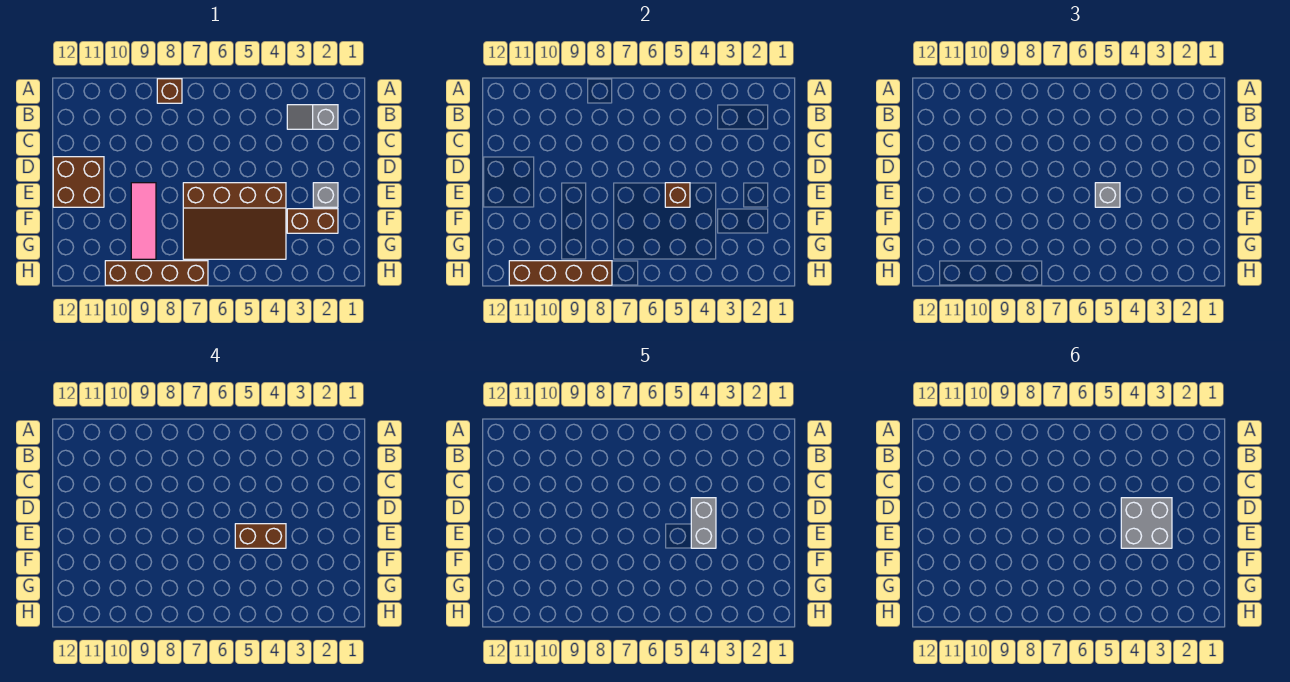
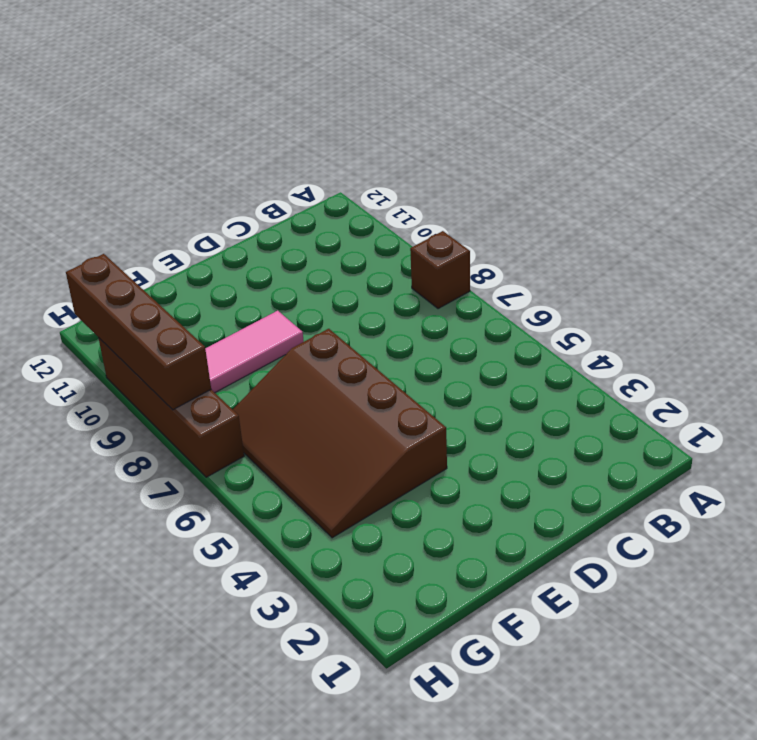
none -> grey slope B2:B3 level 1 top 2
none -> brown brick D11:E12 level 1
none -> grey brick E2 level 1

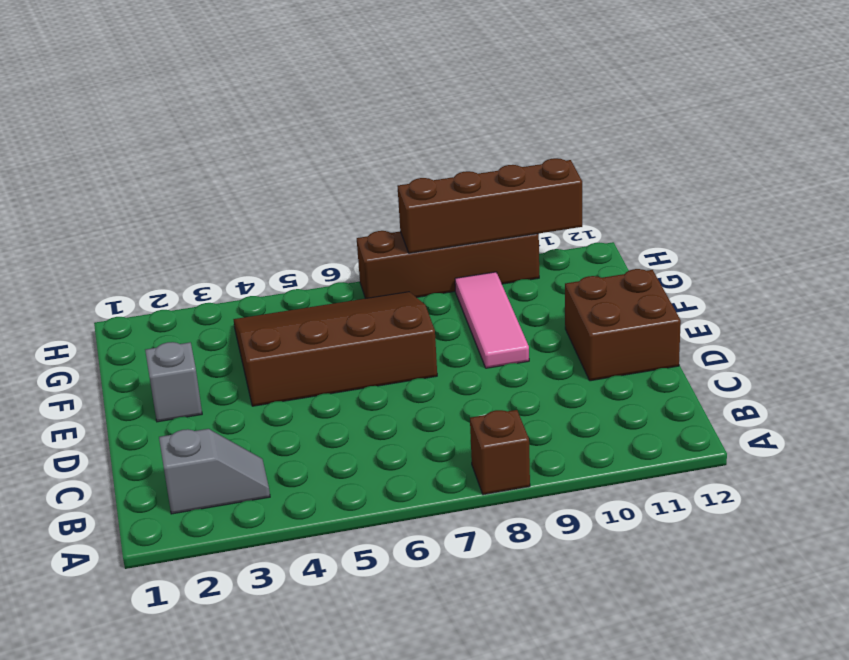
none -> brown brick F2:F3 level 1
none -> brown brick E5 level 2
none -> grey brick E5 level 3

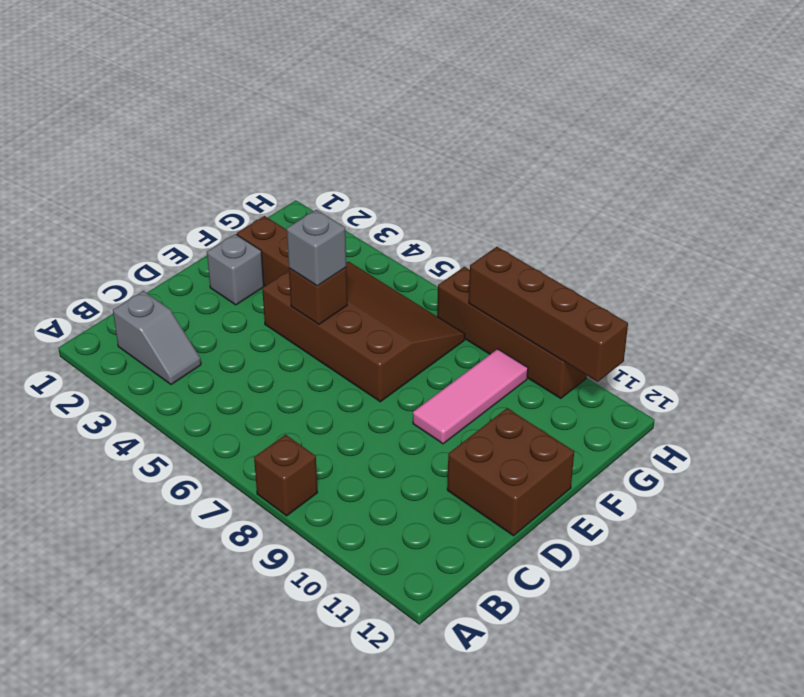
none -> brown brick E4:E5 level 4
none -> grey brick D4:E4 level 5
none -> grey brick D3:E4 level 6

